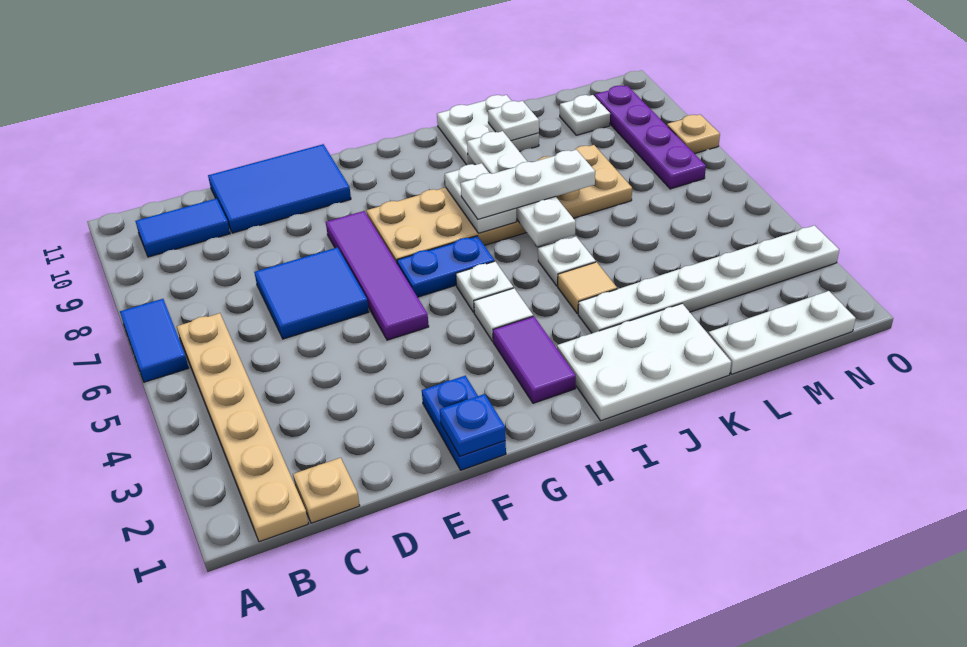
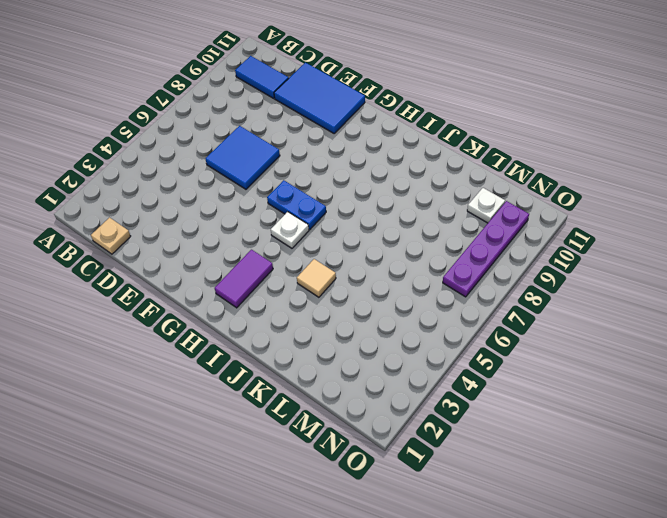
none -> blue tile A6:A7 level 1
none -> tan plate B1:B6 level 1
none -> blue plate F1:F2 level 1

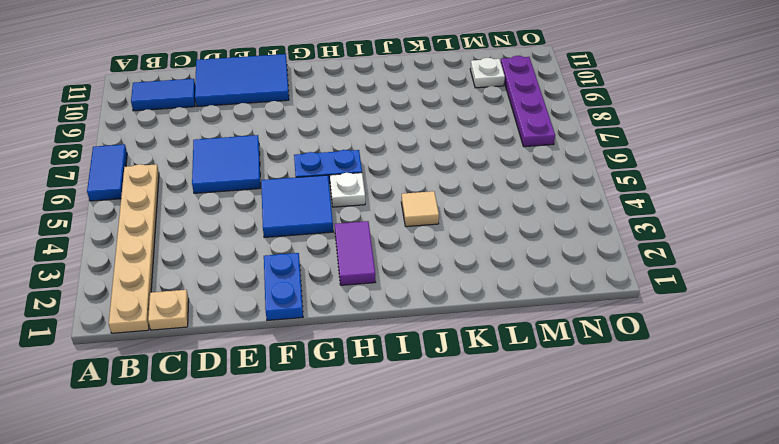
blue tile F4:G5 level 1 -> purple tile F5:F8 level 1
none -> tan plate G7:L8 level 1
none -> white tile H4 level 1
none -> white plate I1:K2 level 1

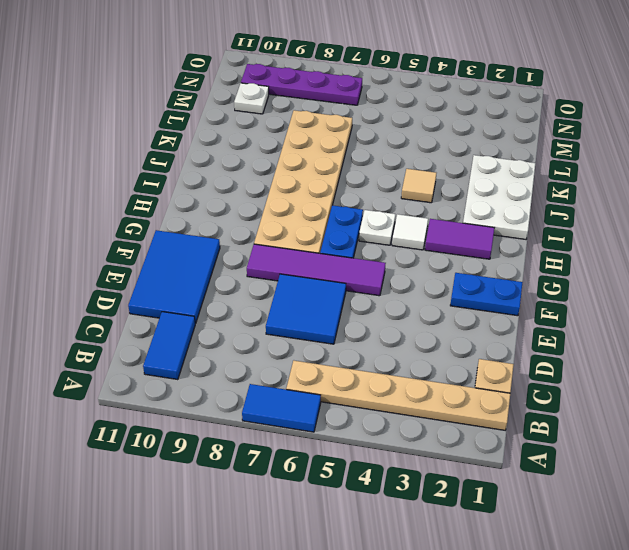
none -> white plate J3:O3 level 1
none -> white plate J5 level 1
none -> white plate J10:K11 level 1

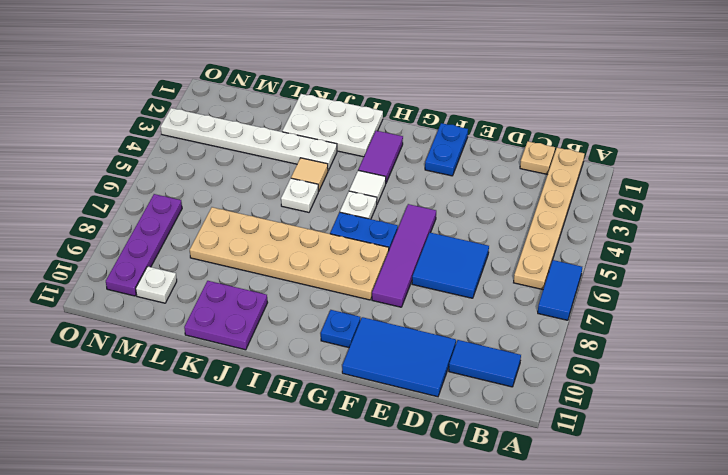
blue plate G10 level 1 -> blue plate F1 level 2
purple plate J10:K11 level 1 -> white plate J10:K11 level 1
none -> white plate L1:N1 level 1
none -> tan plate O8 level 1
none -> white plate I7:I8 level 2

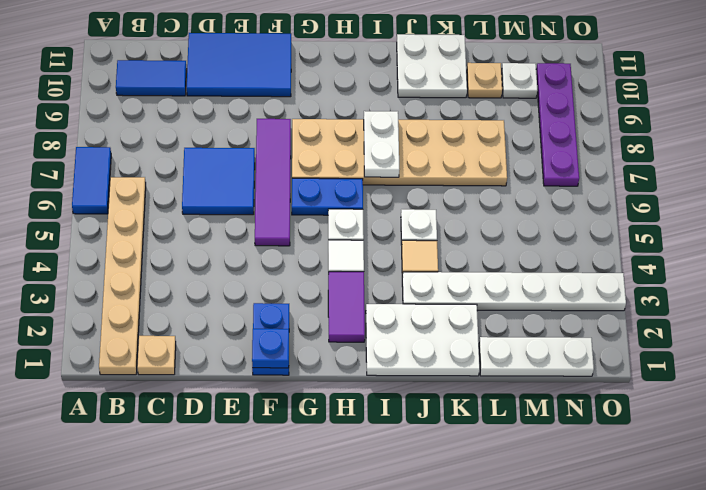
tan plate L10 level 1 -> tan plate O8 level 1
none -> white plate J6:J9 level 2
none -> white plate K10 level 2
none -> white plate I7:K7 level 3

